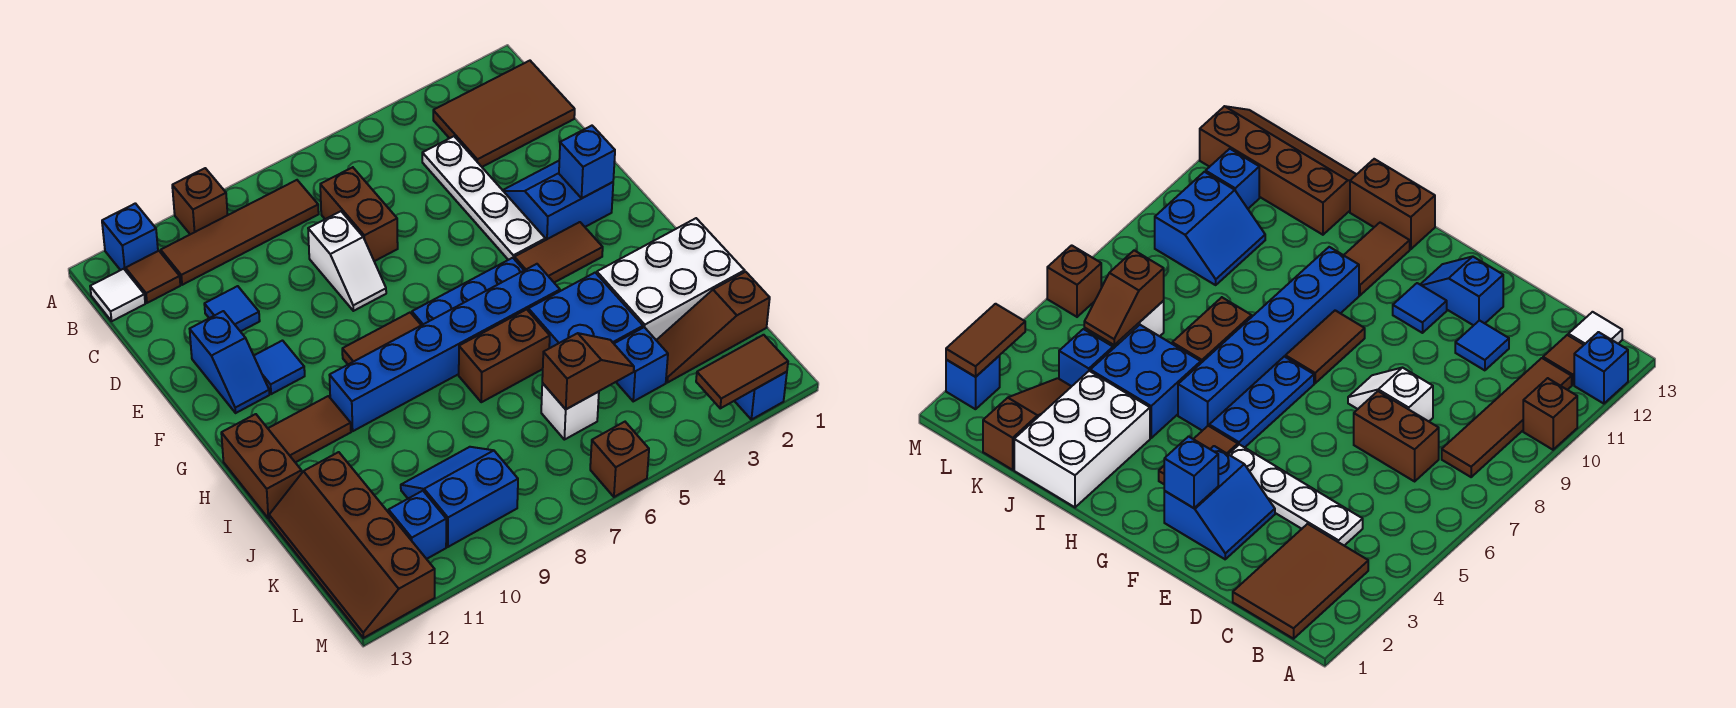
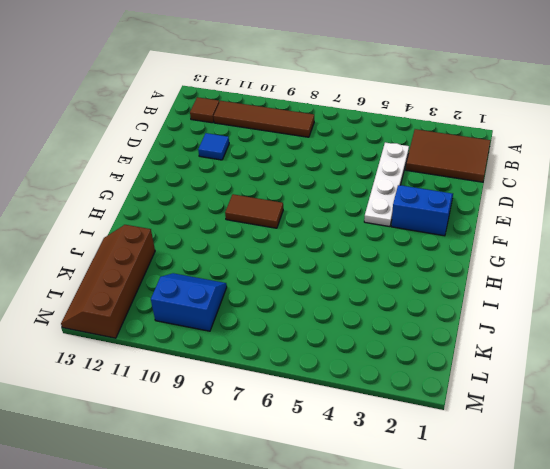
none -> brown brick A10 level 1
none -> blue brick A12 level 1
none -> white tile B13 level 1
none -> brown brick C7:D7 level 1

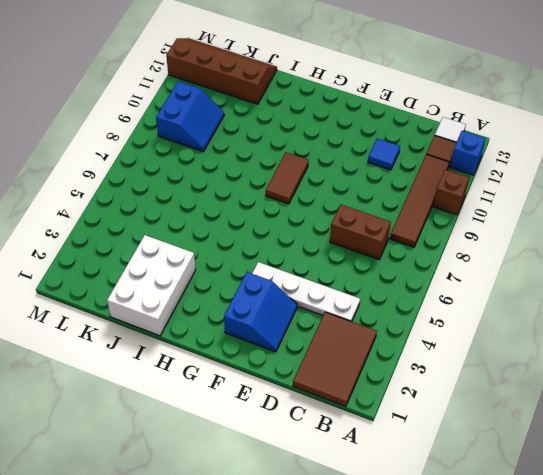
none -> white slope D8:E8 level 1 top D
none -> blue slope E12:F12 level 1 top E
none -> blue tile F11 level 1
none -> brown tile G3:G4 level 1

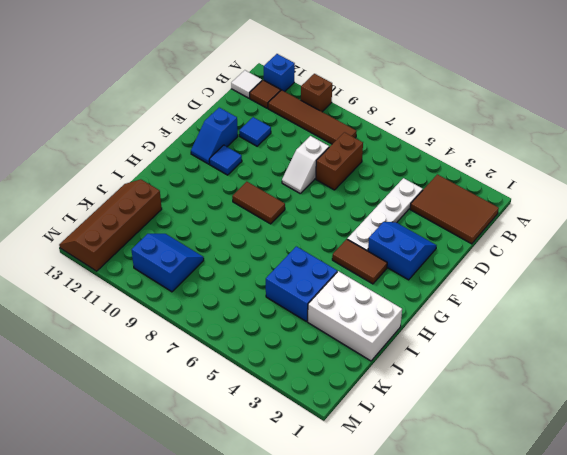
none -> blue plate G5:G7 level 1
none -> blue brick H5:H10 level 1
none -> brown tile H11:H12 level 1
none -> brown brick H13:I13 level 1

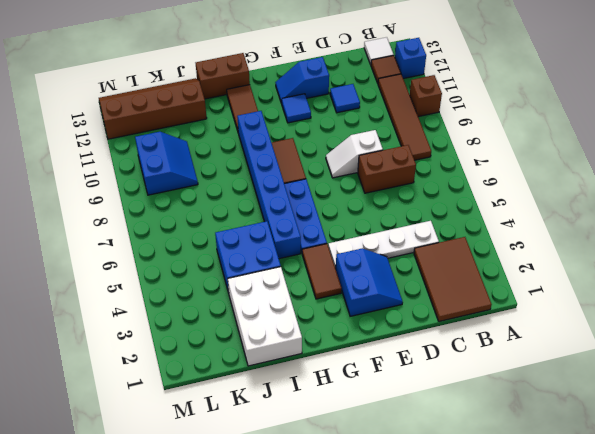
none -> brown brick I6:I7 level 1
none -> brown slope K1:K3 level 1 top 1
none -> blue brick K4 level 1
none -> white brick K6 level 1

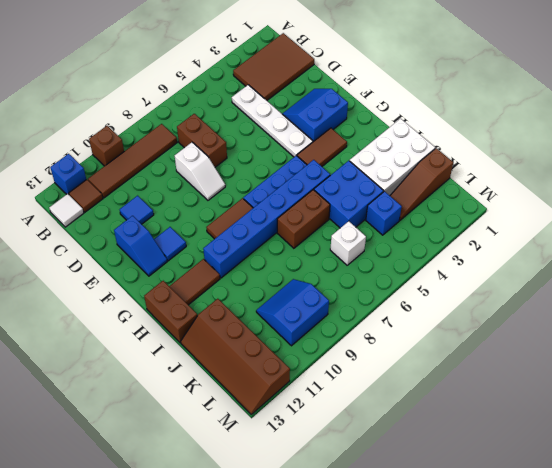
none -> blue brick L11 level 1
none -> blue brick M2 level 1
none -> brown brick M6 level 1
none -> blue brick F2 level 2

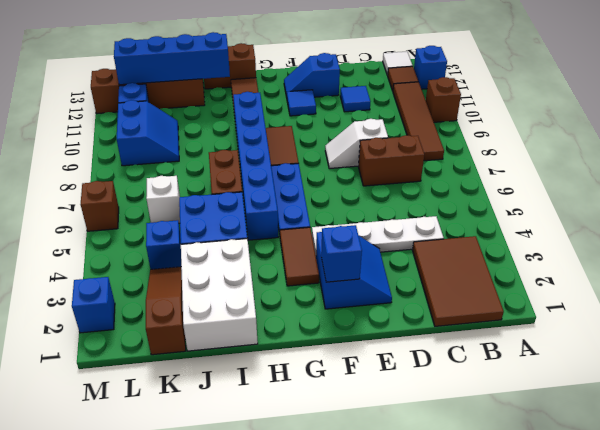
blue brick I12:L12 level 2 -> none
none -> brown slope K5:K6 level 2 top 6
none -> brown tile M2:M3 level 2

